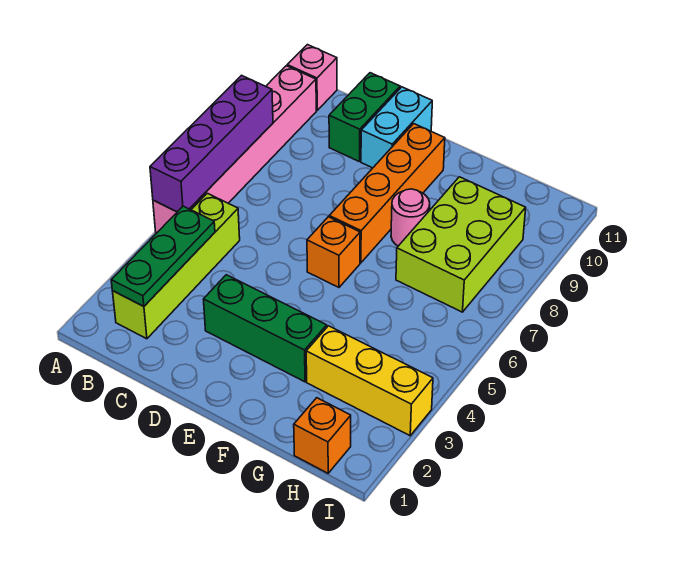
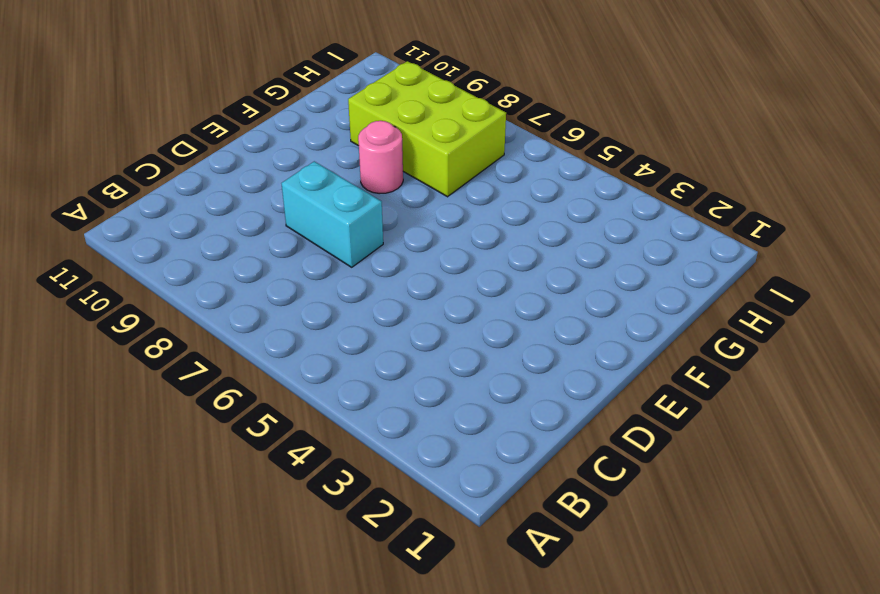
cyan brick D7:D8 level 1 -> cyan brick D10:D11 level 1
none -> pink brick A5:A10 level 1
none -> pink brick A11 level 1
none -> lime brick B2:B5 level 1

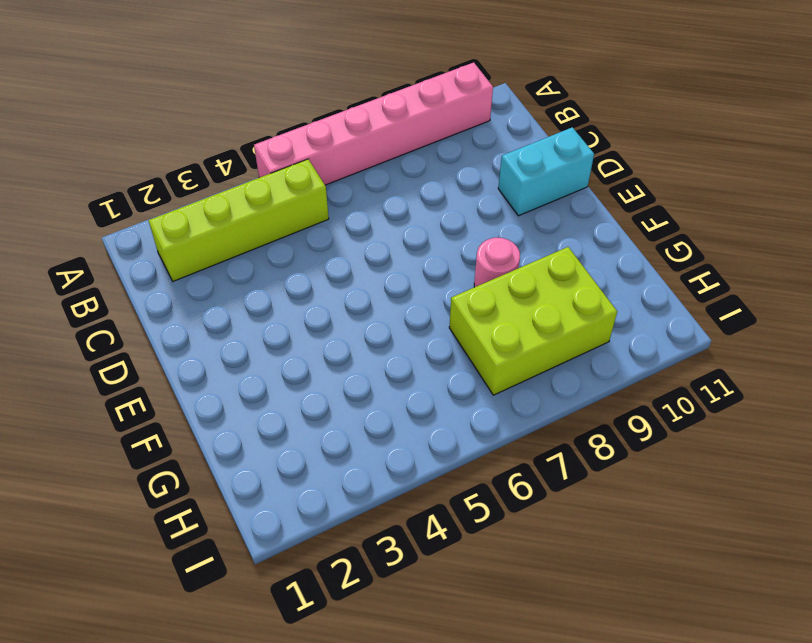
none -> pink brick A11 level 1
none -> green brick C10:C11 level 1
none -> green brick D3:F3 level 1

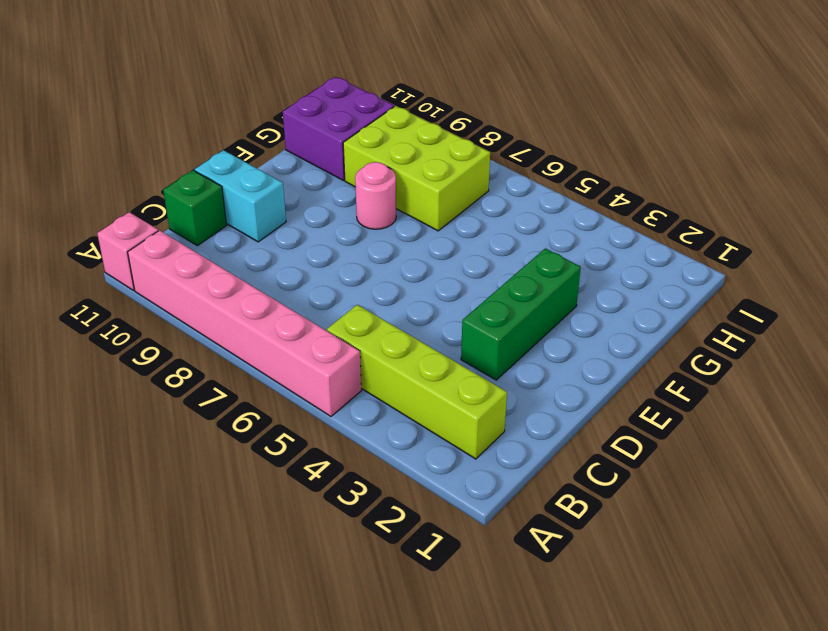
green brick C11 level 1 -> green brick C10:C11 level 1
purple brick G10:H11 level 1 -> none
none -> orange brick E6 level 1
none -> orange brick E7:E10 level 1
none -> yellow brick G3:I3 level 1

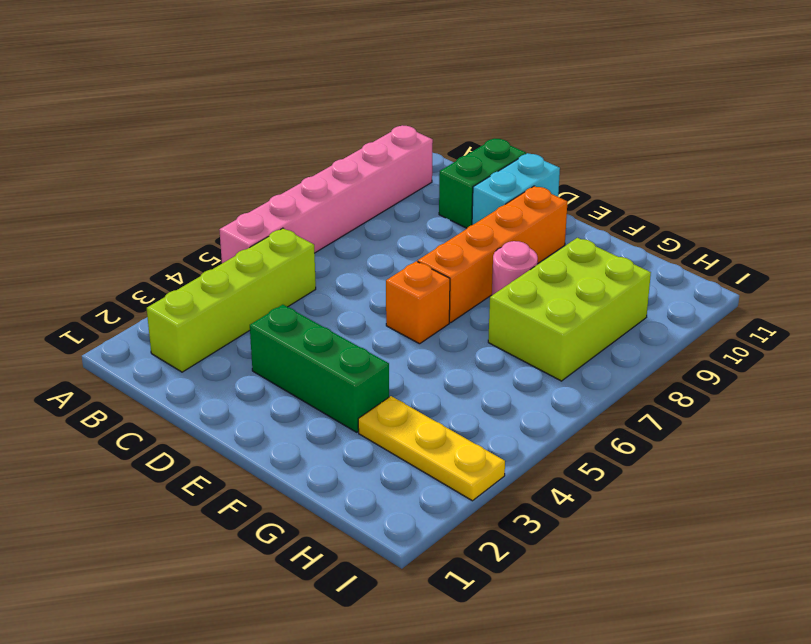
yellow plate G3:I3 level 1 -> yellow brick G3:I3 level 1
none -> pink brick A11 level 1
none -> orange brick H1 level 1
none -> purple brick A5:A8 level 2

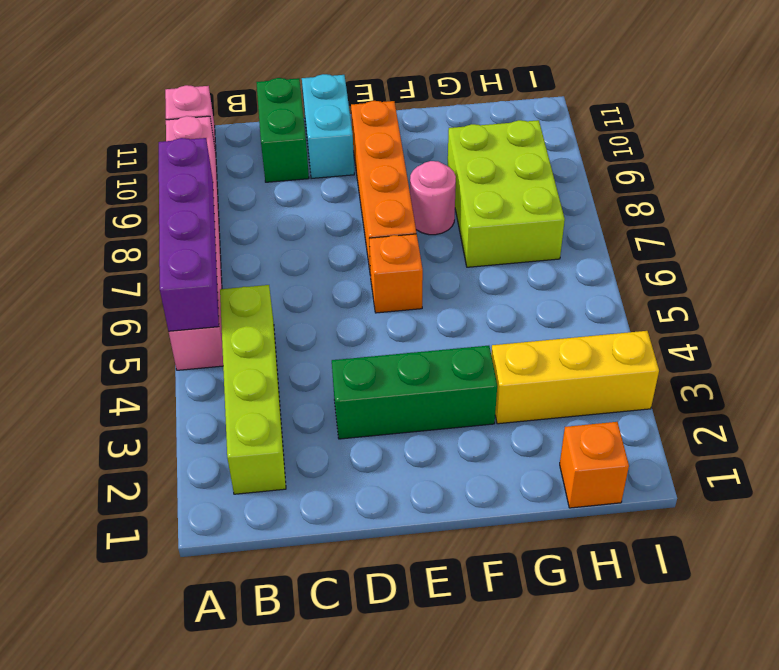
none -> green plate B2:B4 level 2

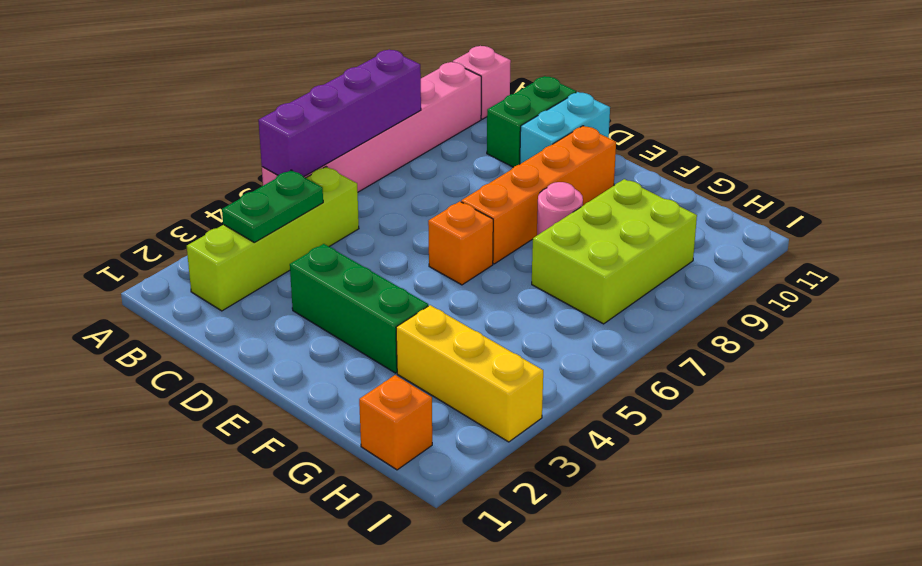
green plate B3:B4 level 2 -> green plate B2:B4 level 2

